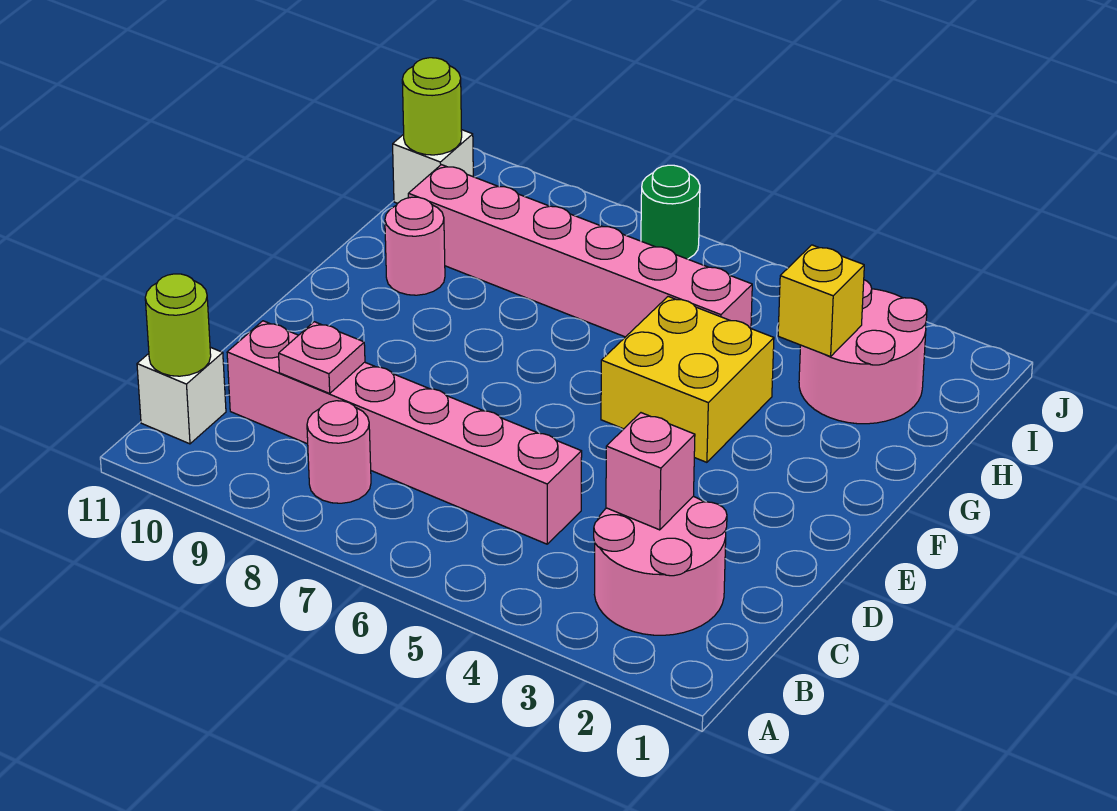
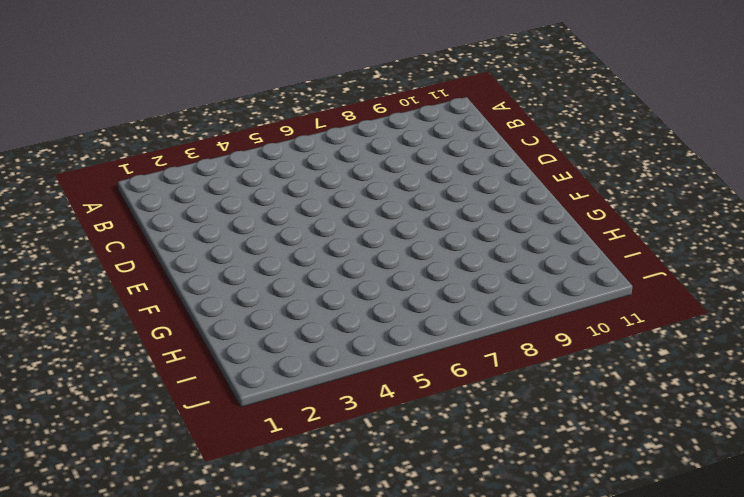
none -> pink round brick B2:C3 level 1
none -> pink round brick B8 level 1
none -> white brick B11 level 1

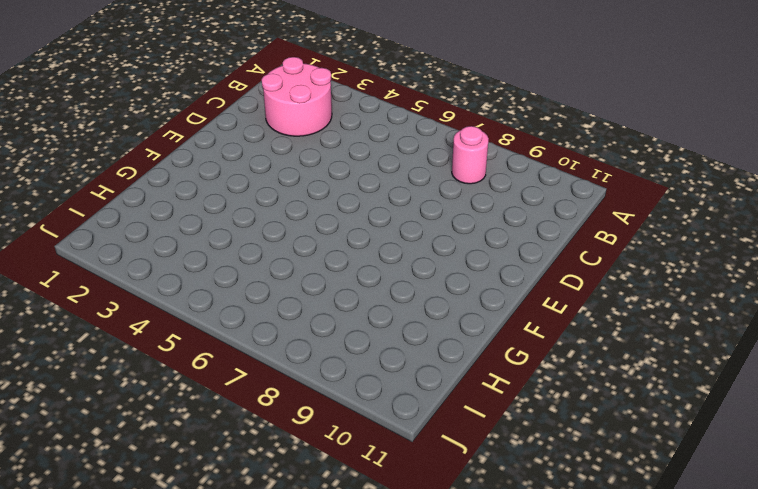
none -> white brick B11 level 1
none -> pink brick C5:C10 level 1
none -> yellow brick F4:G5 level 1

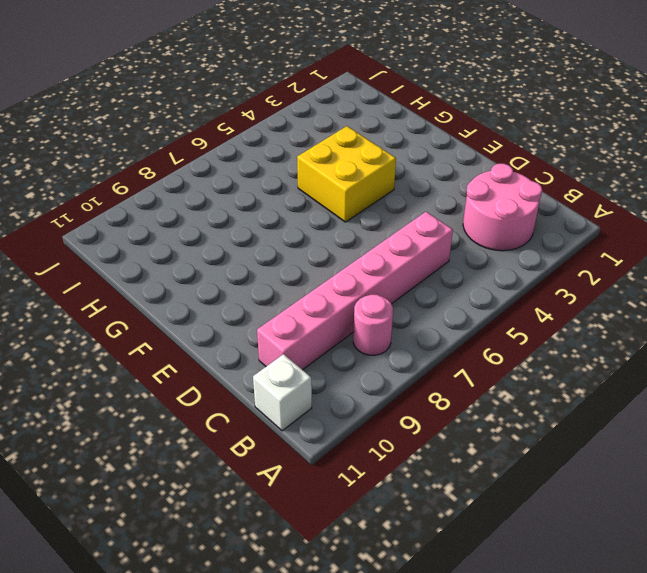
none -> pink round brick G10 level 1
none -> pink round brick H2:I3 level 1
none -> pink brick H5:H10 level 1

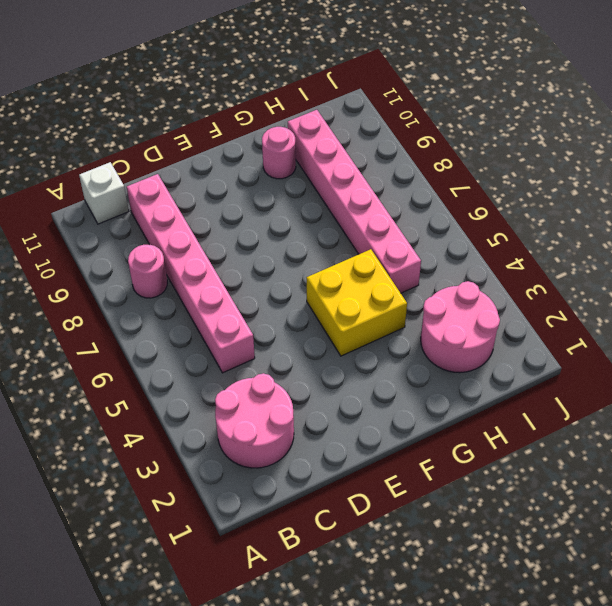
none -> white brick I11 level 1
none -> green round brick J7 level 1
none -> lime round brick B11 level 2

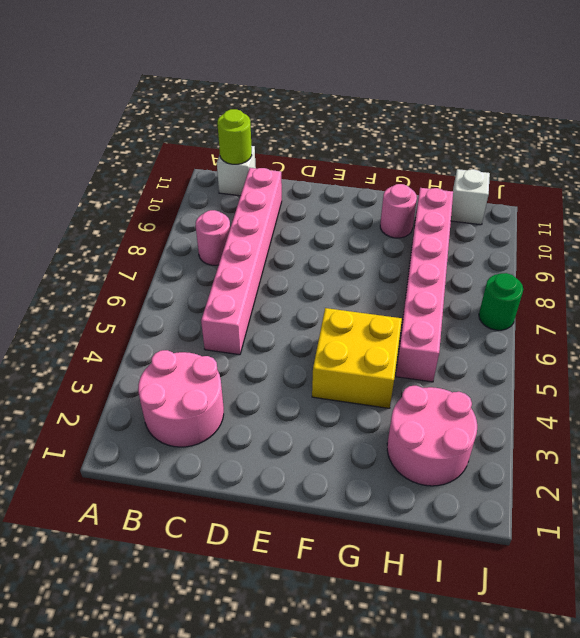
none -> pink brick C3 level 2
none -> pink plate C9 level 2
none -> yellow brick H3 level 2

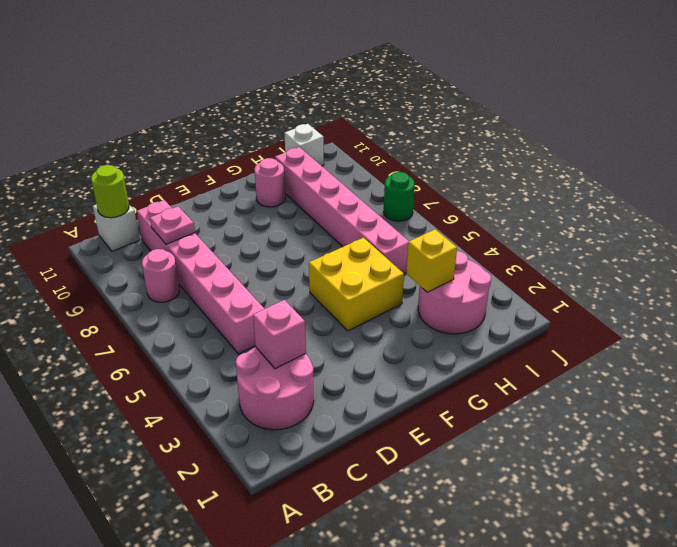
none -> lime round brick I11 level 2

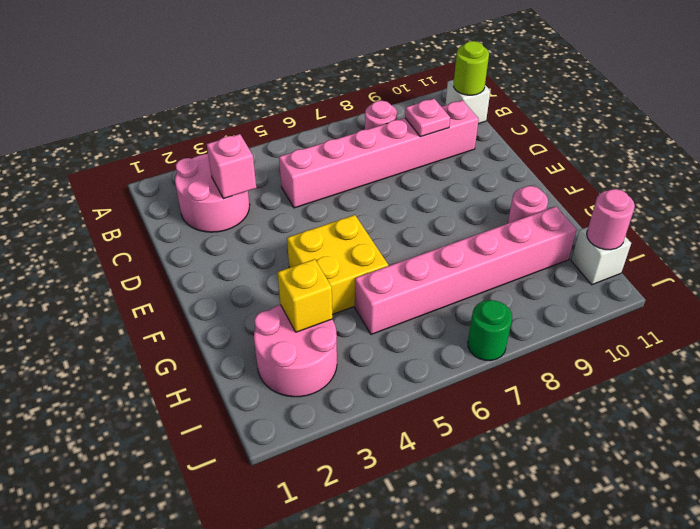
pink round brick I11 level 2 -> lime round brick I11 level 2

